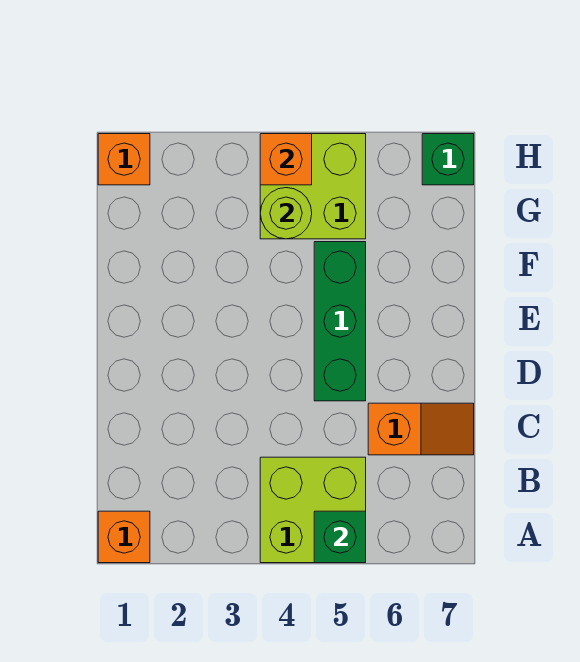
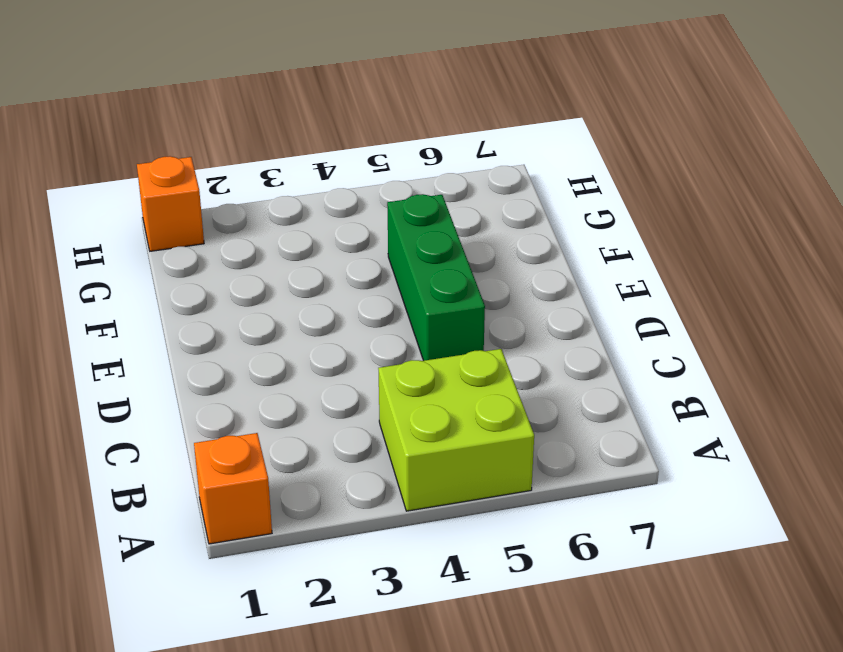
none -> orange slope C6:C7 level 1 top 6
none -> lime brick G4:H5 level 1

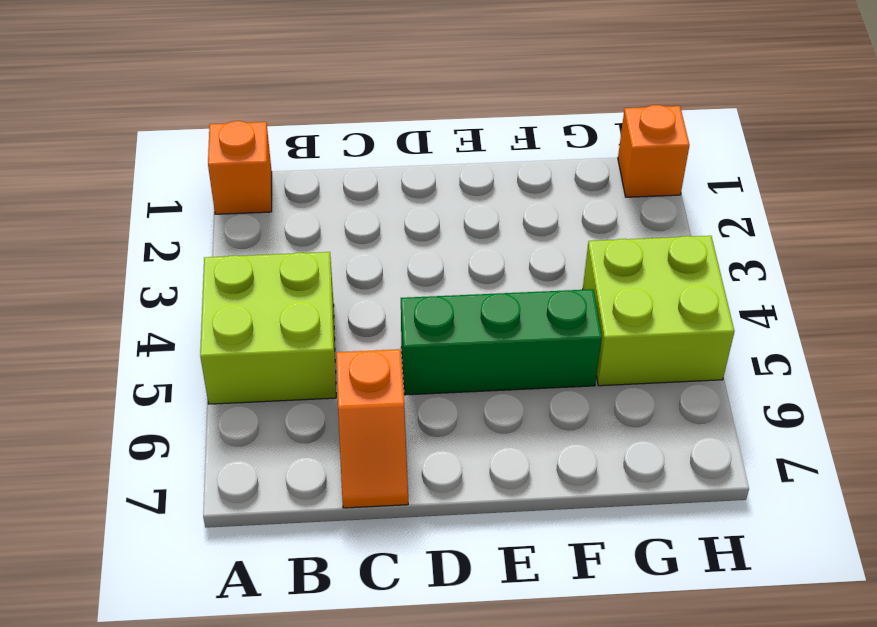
none -> green brick H7 level 1
none -> green brick A5 level 2

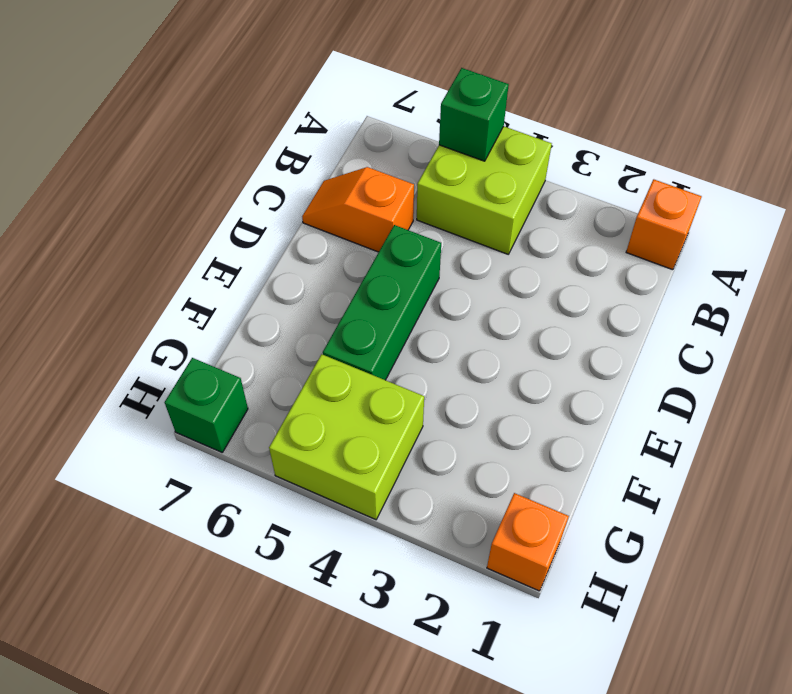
none -> lime round brick G4 level 2
none -> orange brick H4 level 2

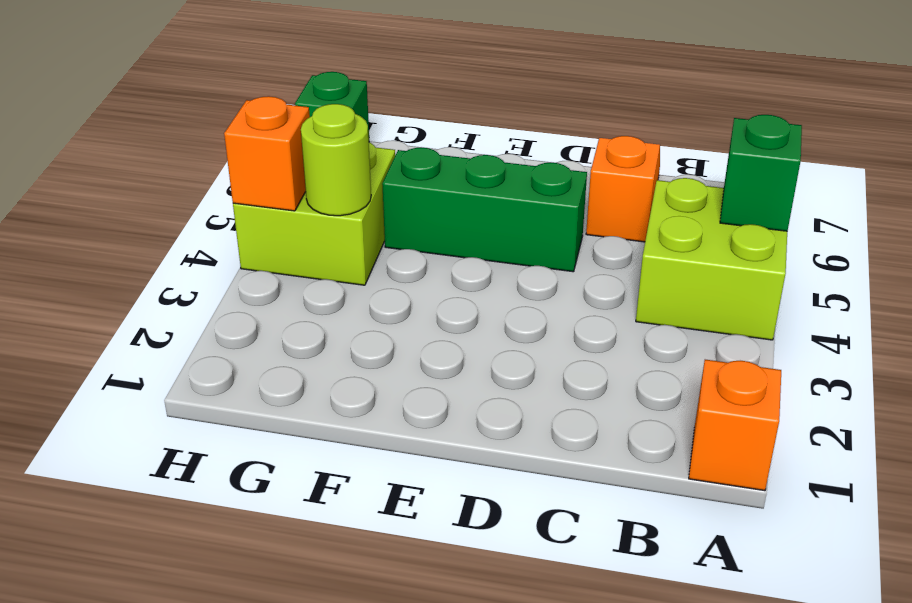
none -> orange brick H1 level 1

